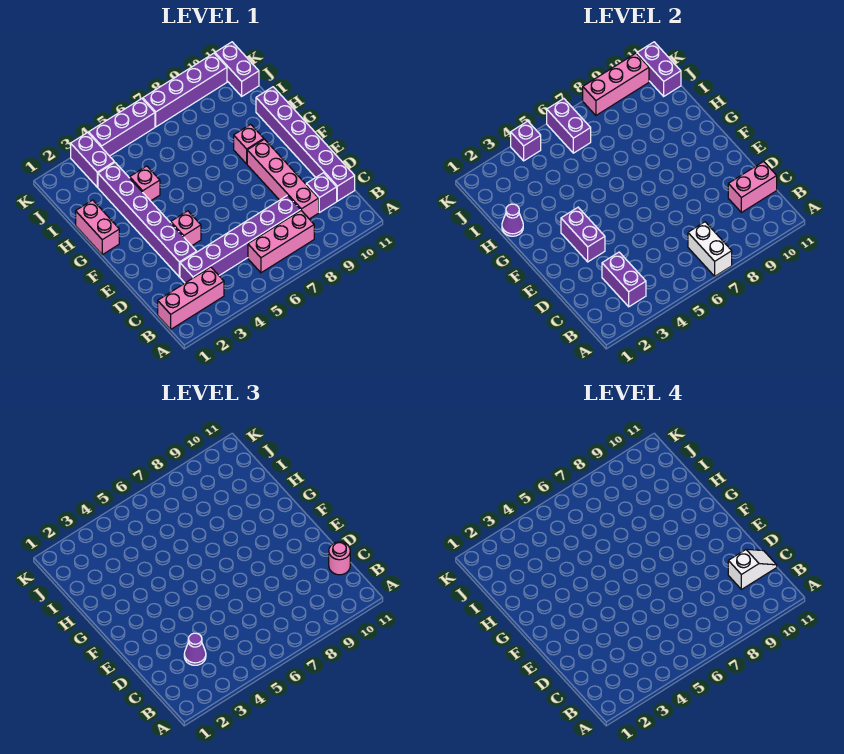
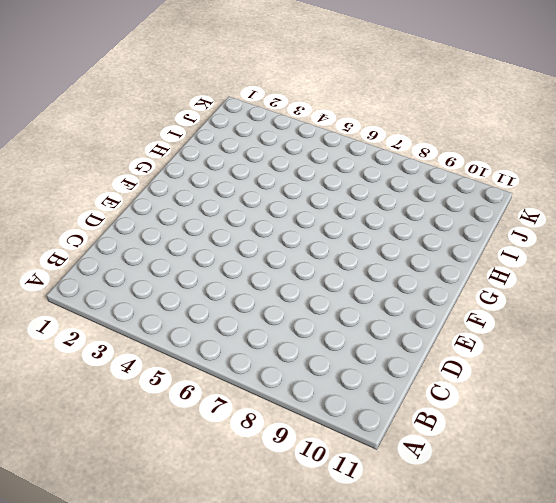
none -> pink brick B1:B3 level 1
none -> pink brick B6:B8 level 1
none -> purple brick C3:C8 level 1

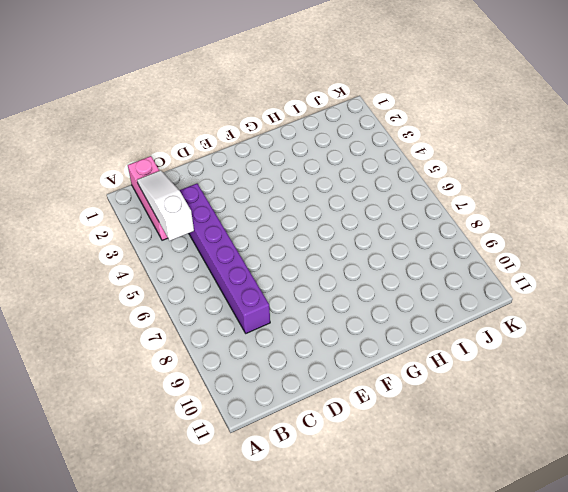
white slope B2:B4 level 2 top 4 -> purple brick B3:C3 level 2
none -> pink brick B6:B8 level 1
none -> pink brick C9:F9 level 1
none -> purple brick C10 level 1

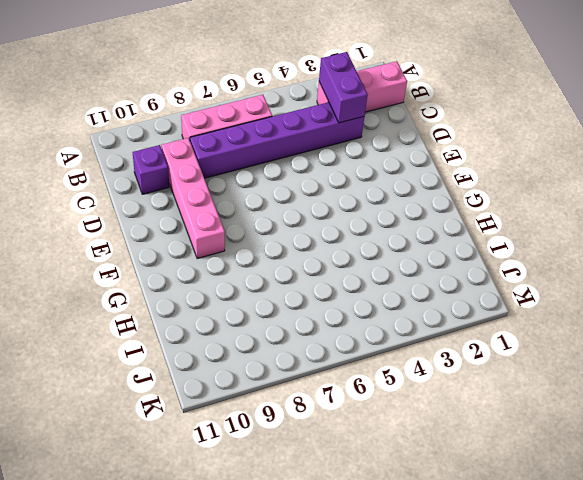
none -> purple brick C11:H11 level 1
none -> purple brick D3:I3 level 1
none -> pink brick E4 level 1

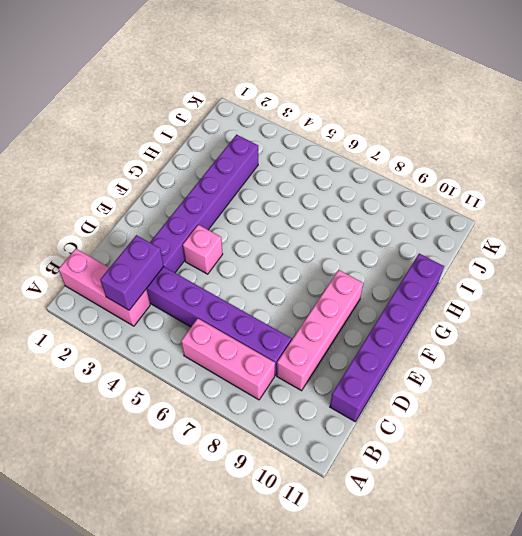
none -> purple brick C10 level 1
none -> pink brick G1:H1 level 1
none -> pink brick G9 level 1

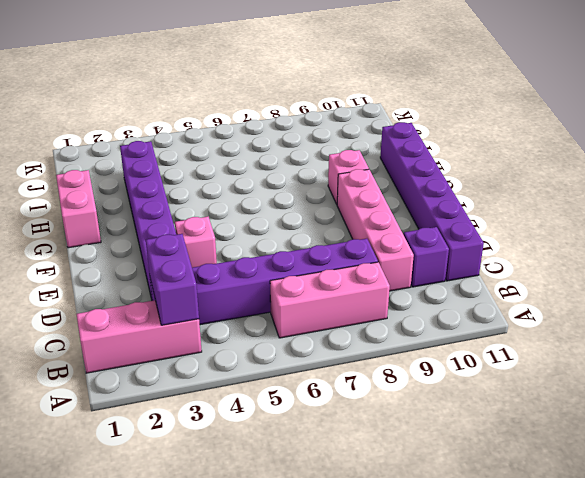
none -> pink brick H4 level 1
none -> purple brick J3:K3 level 1
none -> purple brick J11:K11 level 1

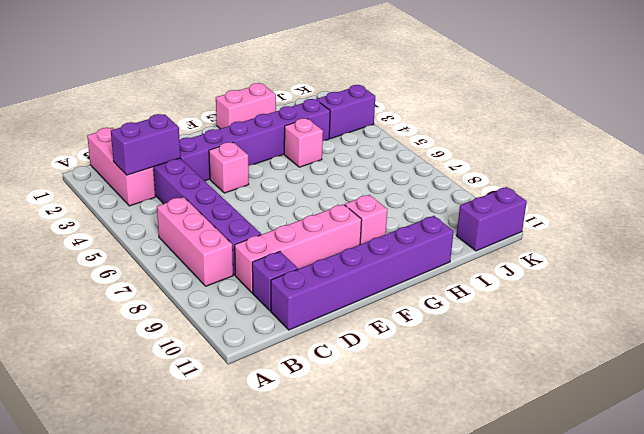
none -> purple brick K4:K6 level 1
none -> purple brick K7:K10 level 1
none -> white brick A7:B7 level 2

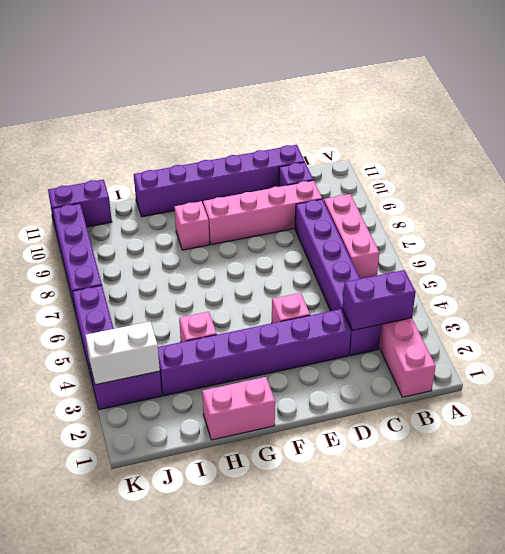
white brick J3:K3 level 2 -> white brick A7:B7 level 2
none -> pink brick C10:C11 level 2
none -> purple brick E3:F3 level 2
none -> purple cone H1 level 2

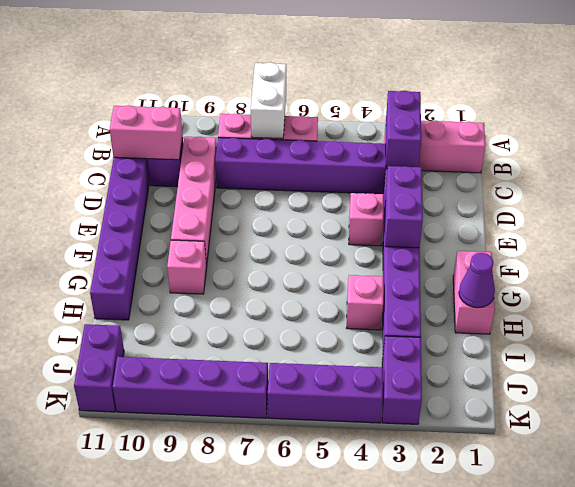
none -> purple brick J6:K6 level 2
none -> purple brick J11:K11 level 2
none -> purple brick K4 level 2

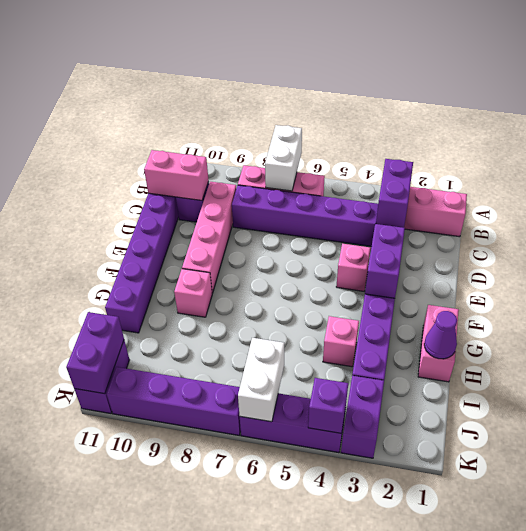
white brick J6:K6 level 2 -> purple brick J6:K6 level 2
none -> pink brick K8:K10 level 2
none -> purple cone C3 level 3
none -> pink round brick C11 level 3

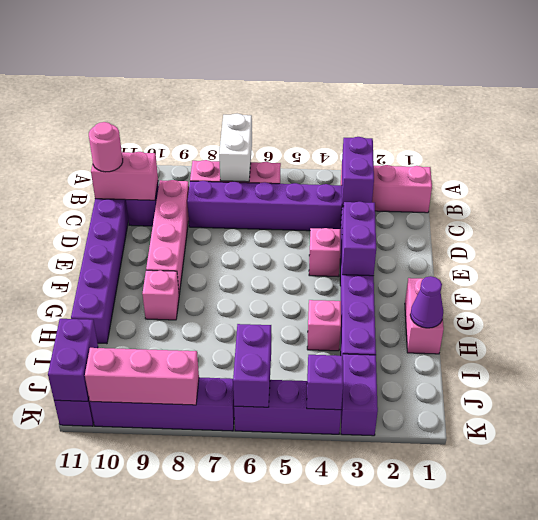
none -> purple cone C3 level 3
none -> white slope C10:C11 level 4 top 10

